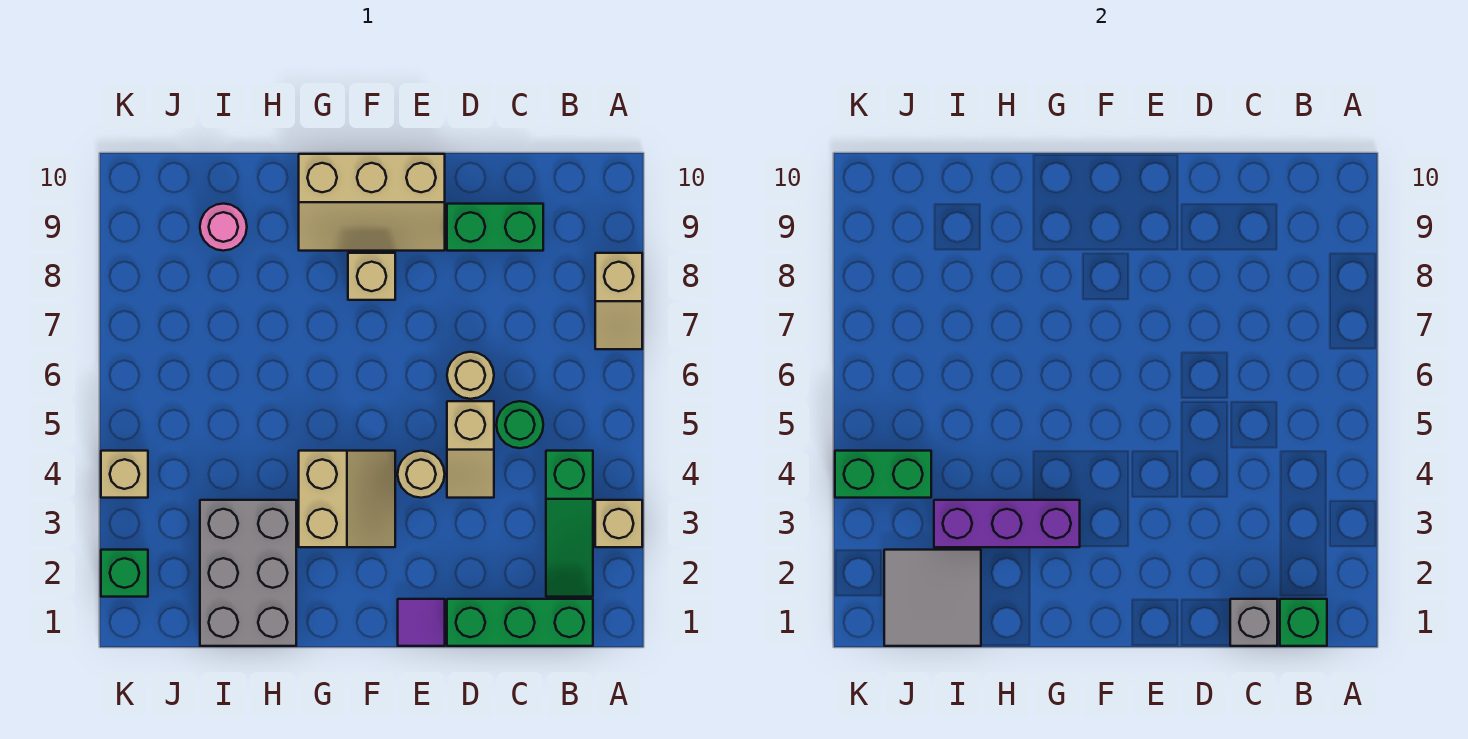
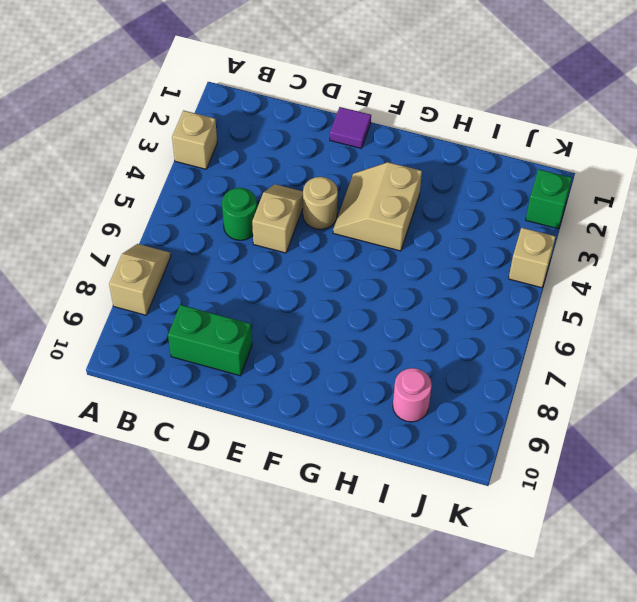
none -> green brick B1:D1 level 1
none -> green slope B2:B4 level 1 top 4
none -> tan round brick D6 level 1

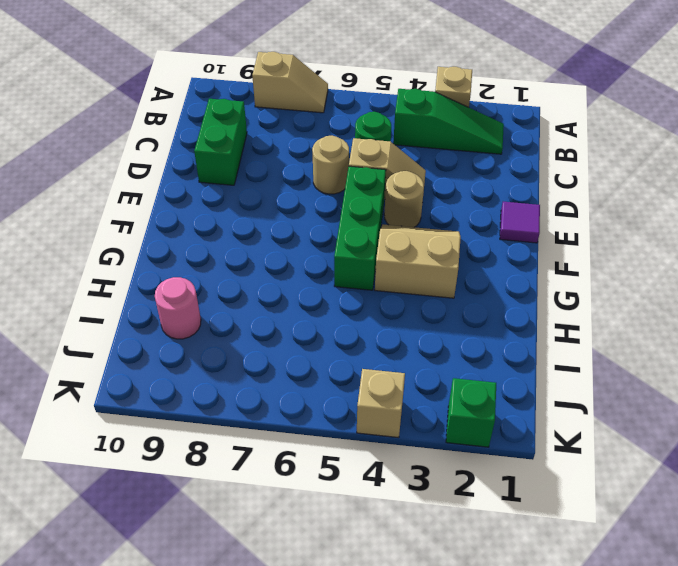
green brick E5:G5 level 1 -> green brick B1:D1 level 1
none -> tan slope E9:G10 level 1 top 10
none -> tan brick F8 level 1
none -> grey brick H1:I3 level 1

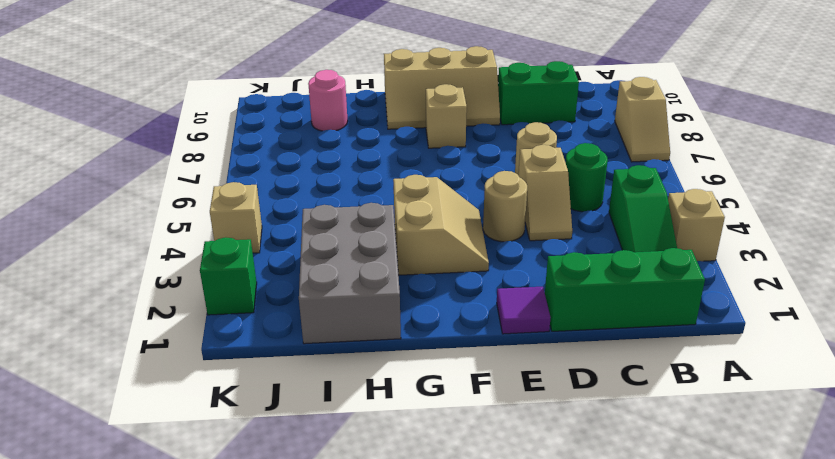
none -> green brick B1 level 2
none -> grey brick C1 level 2
none -> purple brick G3:I3 level 2

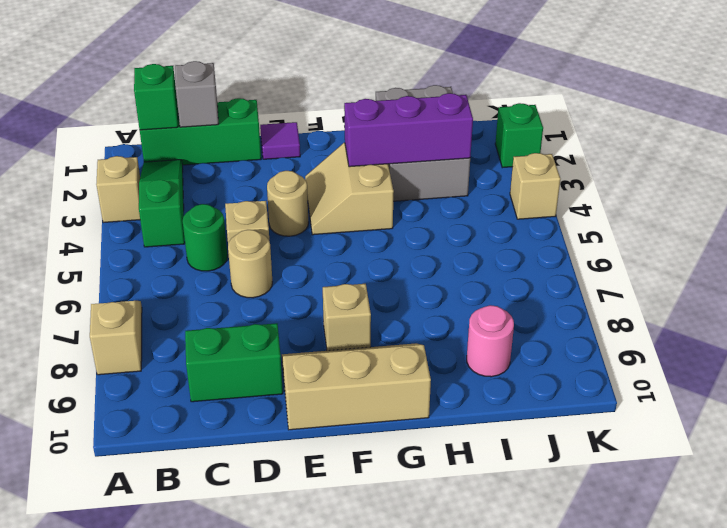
none -> grey tile I1:J2 level 2
none -> green brick J4:K4 level 2

